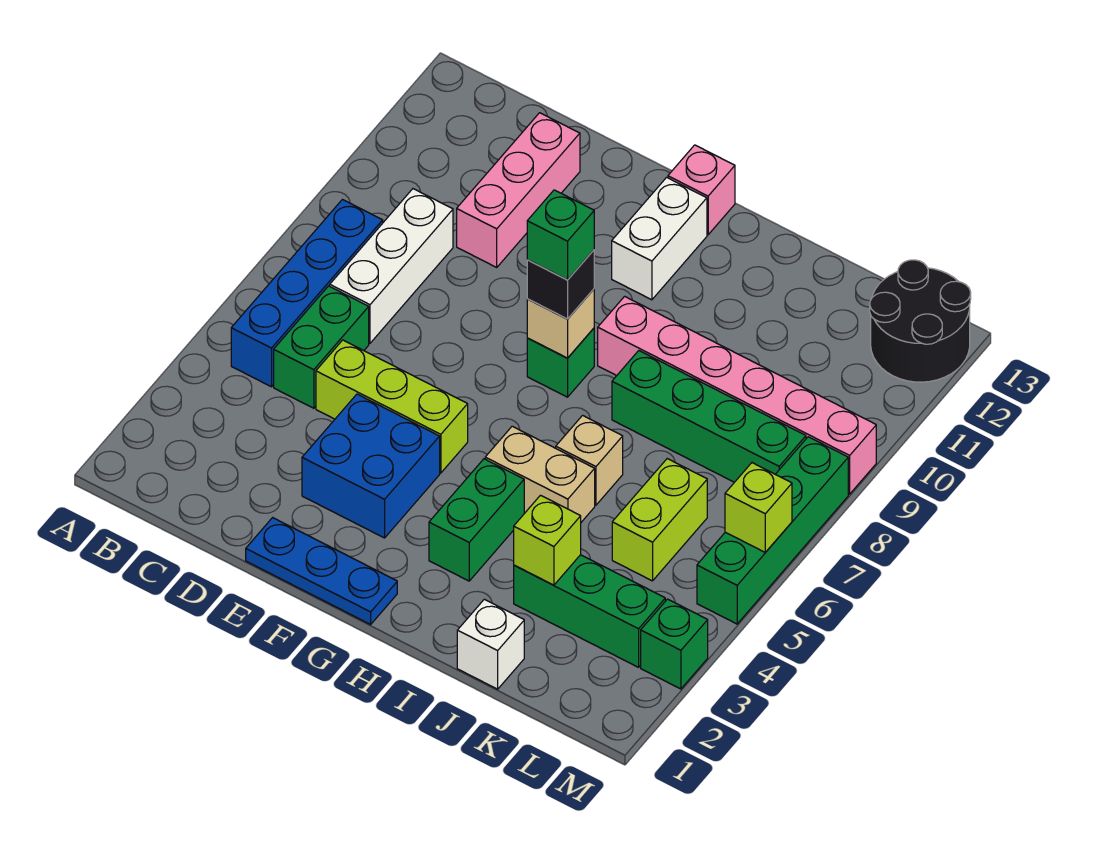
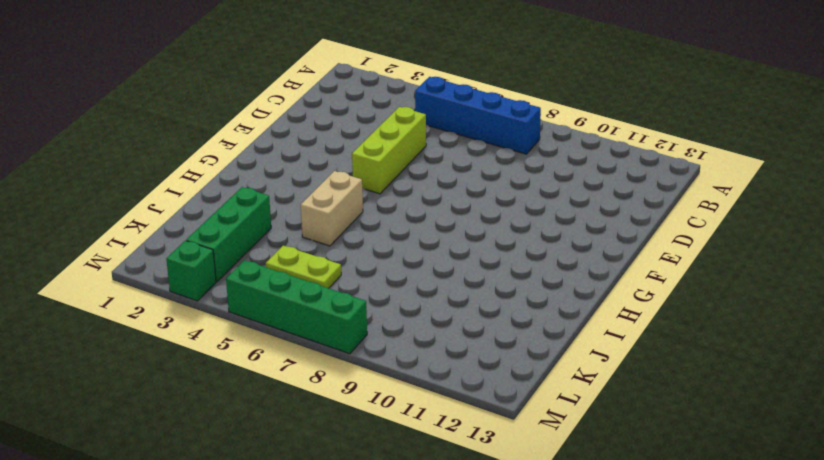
lime plate K5:K6 level 1 -> lime brick K5:K6 level 1
none -> green brick C5:C6 level 1
none -> white brick C7:C9 level 1
none -> pink brick D10:D12 level 1

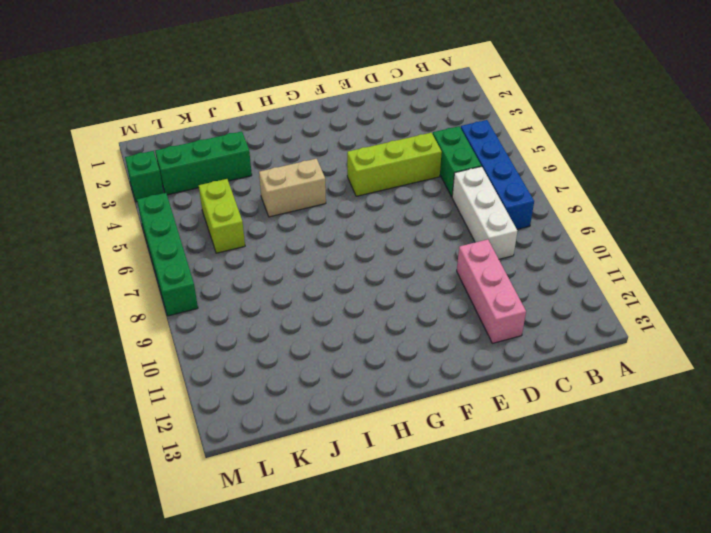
none -> blue plate E1:G1 level 1
none -> blue brick E3:F4 level 1
none -> green brick G8 level 1

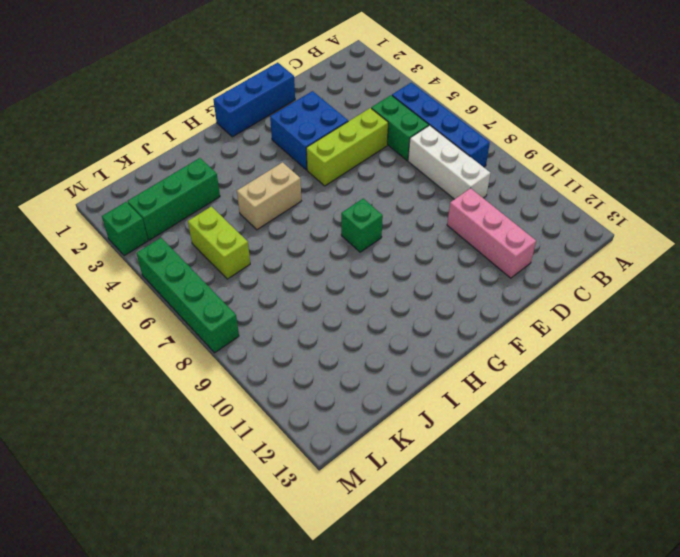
blue brick E1:G1 level 1 -> blue plate E1:G1 level 1
none -> white brick G11:G12 level 1
none -> pink brick G13 level 1
none -> green brick H3:H4 level 1

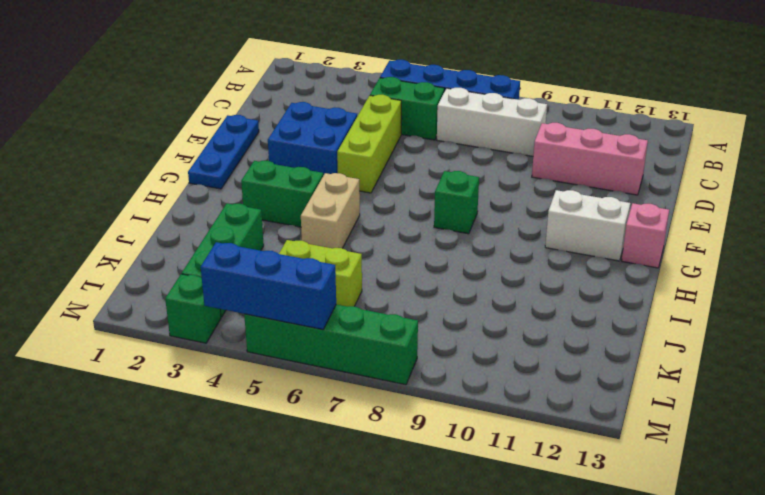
blue brick M4:M6 level 2 -> lime brick M6 level 2
none -> pink brick H9:M9 level 1
none -> tan brick I6 level 1
none -> green brick I8:L8 level 1

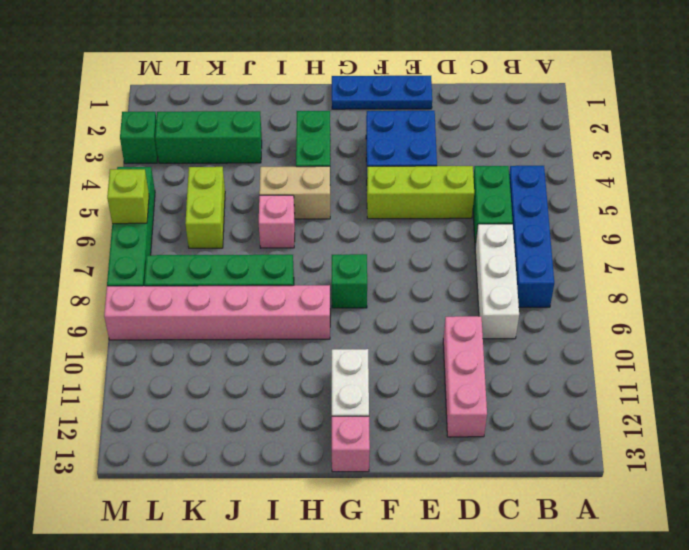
pink brick I6 level 1 -> tan brick I6 level 1
none -> white brick J1 level 1
none -> black round brick L12:M13 level 1
none -> tan brick G8 level 2

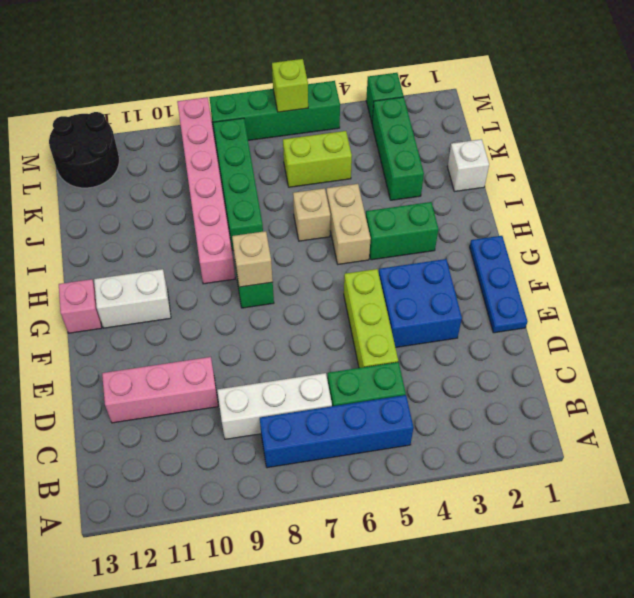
none -> lime brick J3 level 2
none -> black brick G8 level 3
none -> green brick G8 level 4

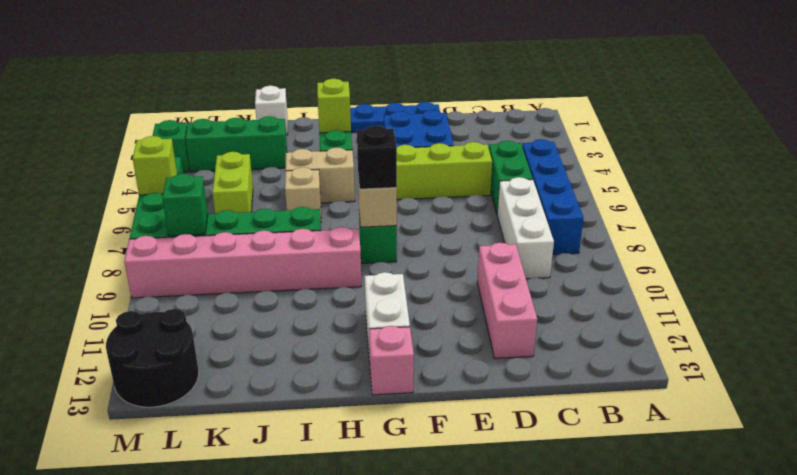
lime brick H3 level 2 -> lime brick J3 level 2
green brick L8 level 2 -> green brick G8 level 4

